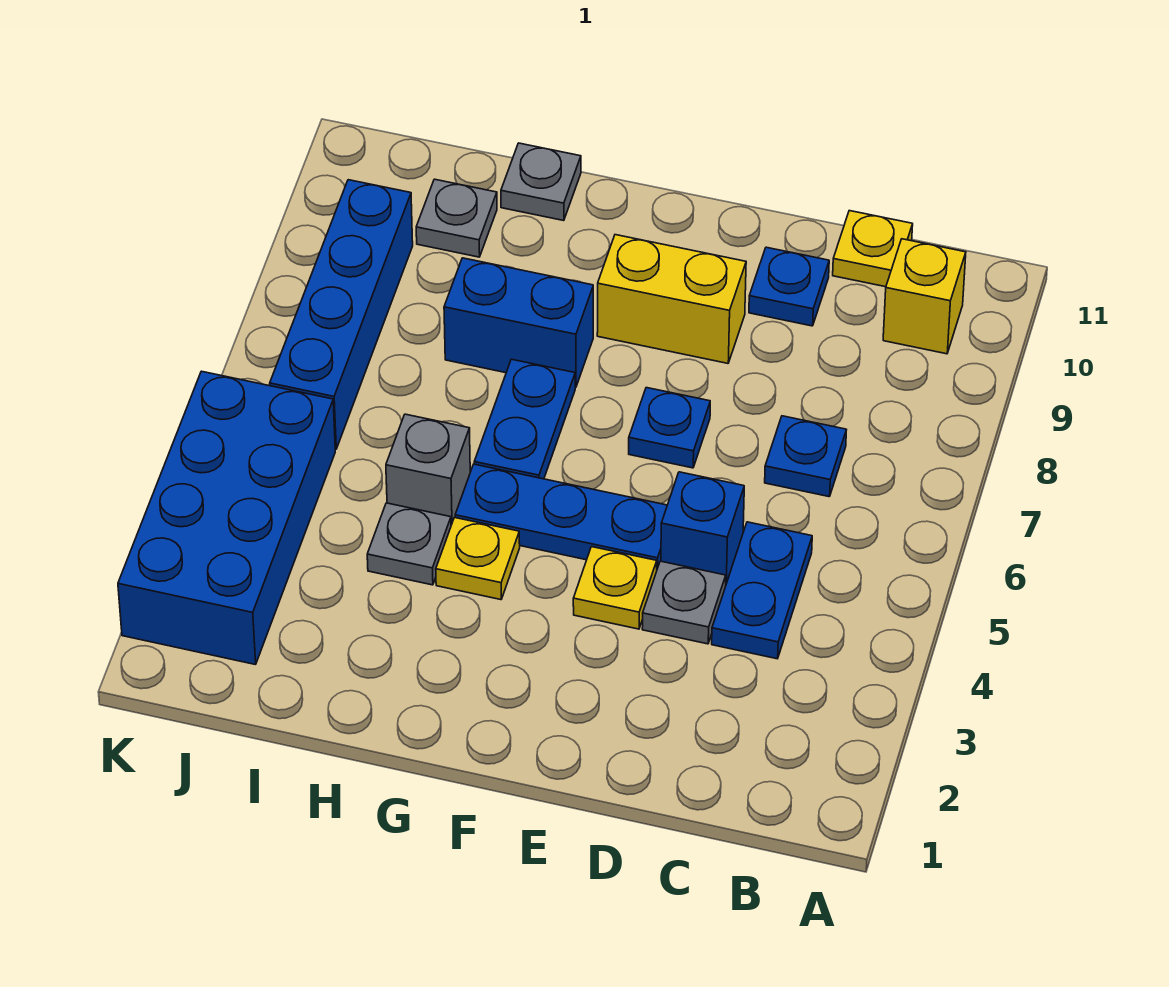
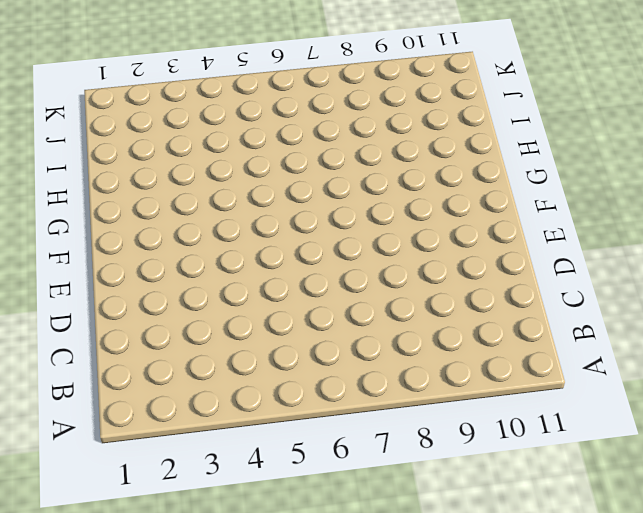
none -> yellow brick B10 level 1
none -> blue plate C4:C5 level 1
none -> blue plate C7 level 1

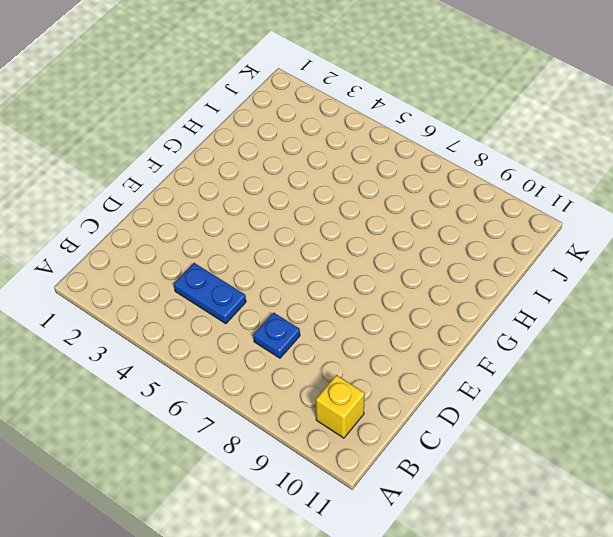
none -> yellow plate C11 level 1
none -> grey plate D4 level 1
none -> blue brick D5 level 1

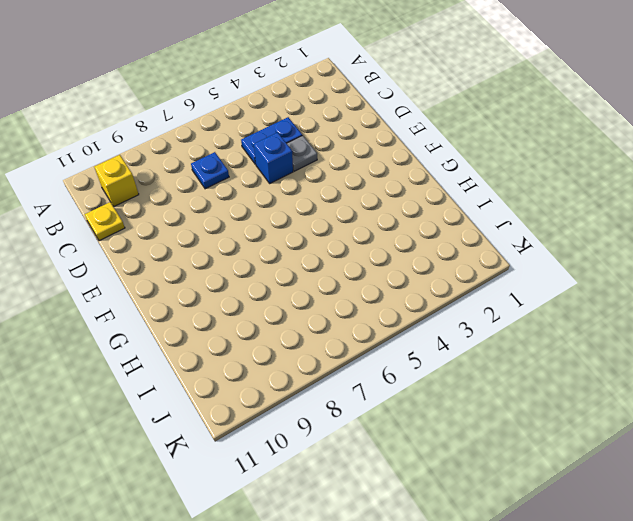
none -> blue plate D10 level 1
none -> yellow plate E4 level 1
none -> blue plate E5:G5 level 1

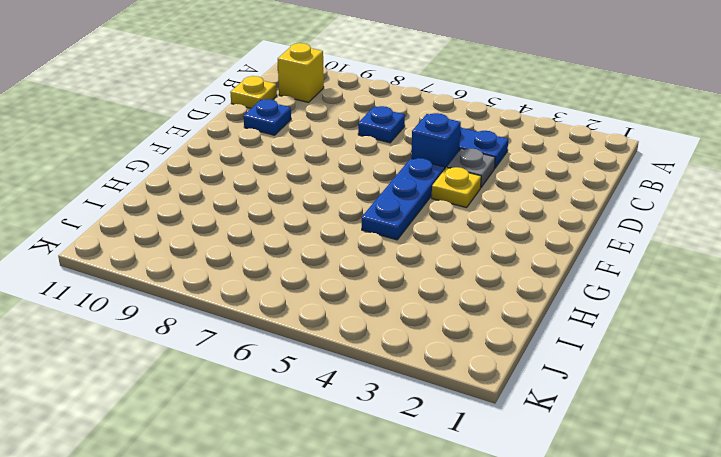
none -> blue plate E7 level 1
none -> yellow brick E9:F9 level 1
none -> yellow plate G4 level 1

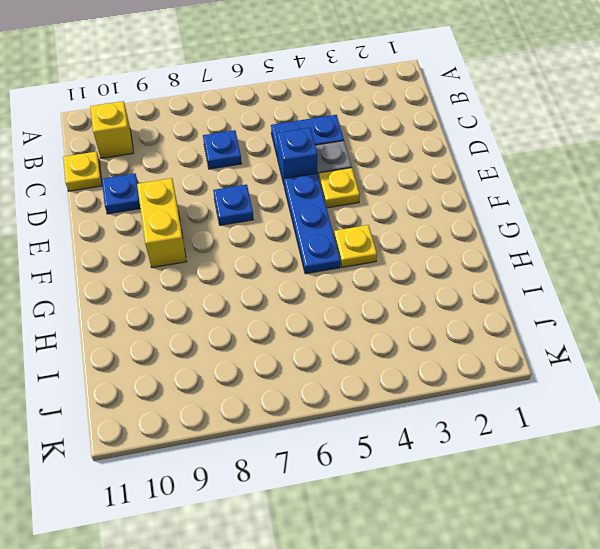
none -> blue plate G6:G7 level 1
none -> blue brick G8:H8 level 1
none -> grey plate H4 level 1

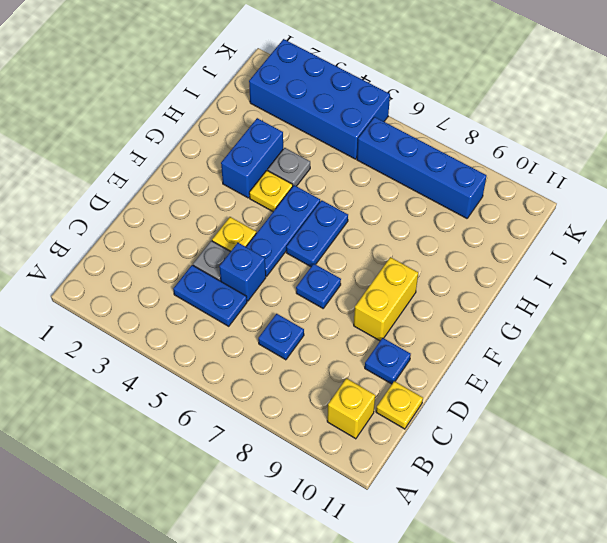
blue plate F6:G6 level 1 -> blue plate G6:G7 level 1
blue brick G3:H3 level 1 -> blue brick G8:H8 level 1
none -> grey brick H5 level 1
none -> grey plate H11 level 1
none -> grey plate I10 level 1

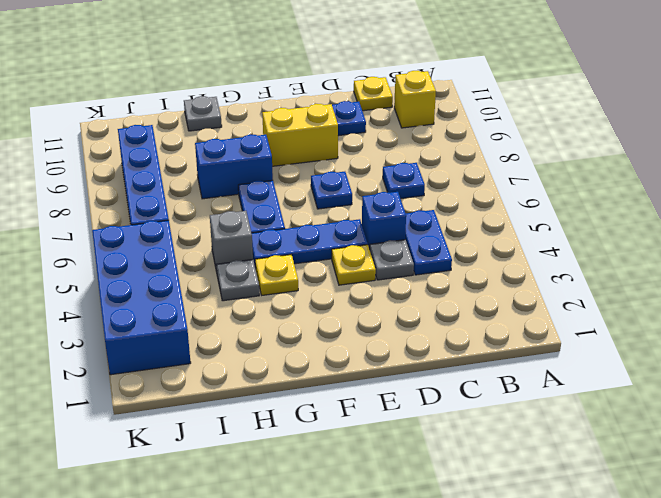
none -> grey plate I10 level 1

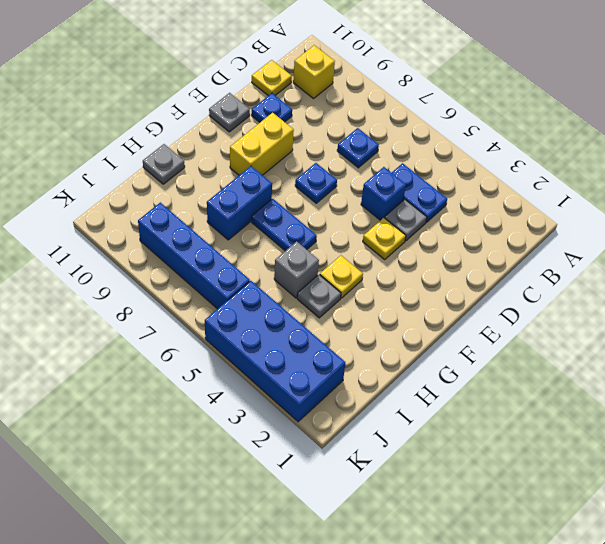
grey plate E11 level 1 -> grey plate I10 level 1
none -> blue plate E5:G5 level 1

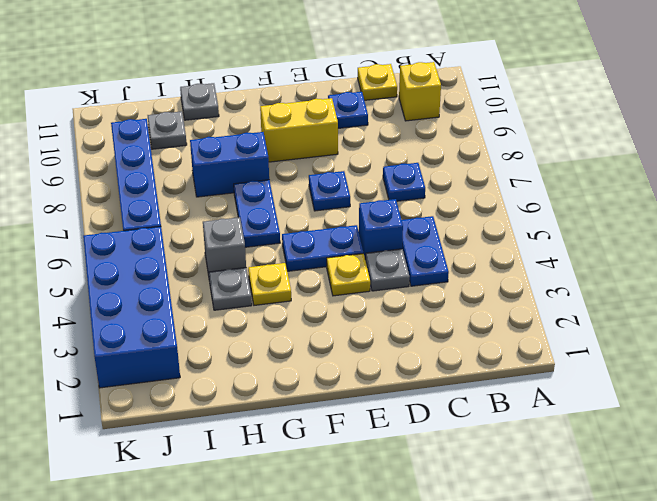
blue plate E5:F5 level 1 -> blue plate E5:G5 level 1

